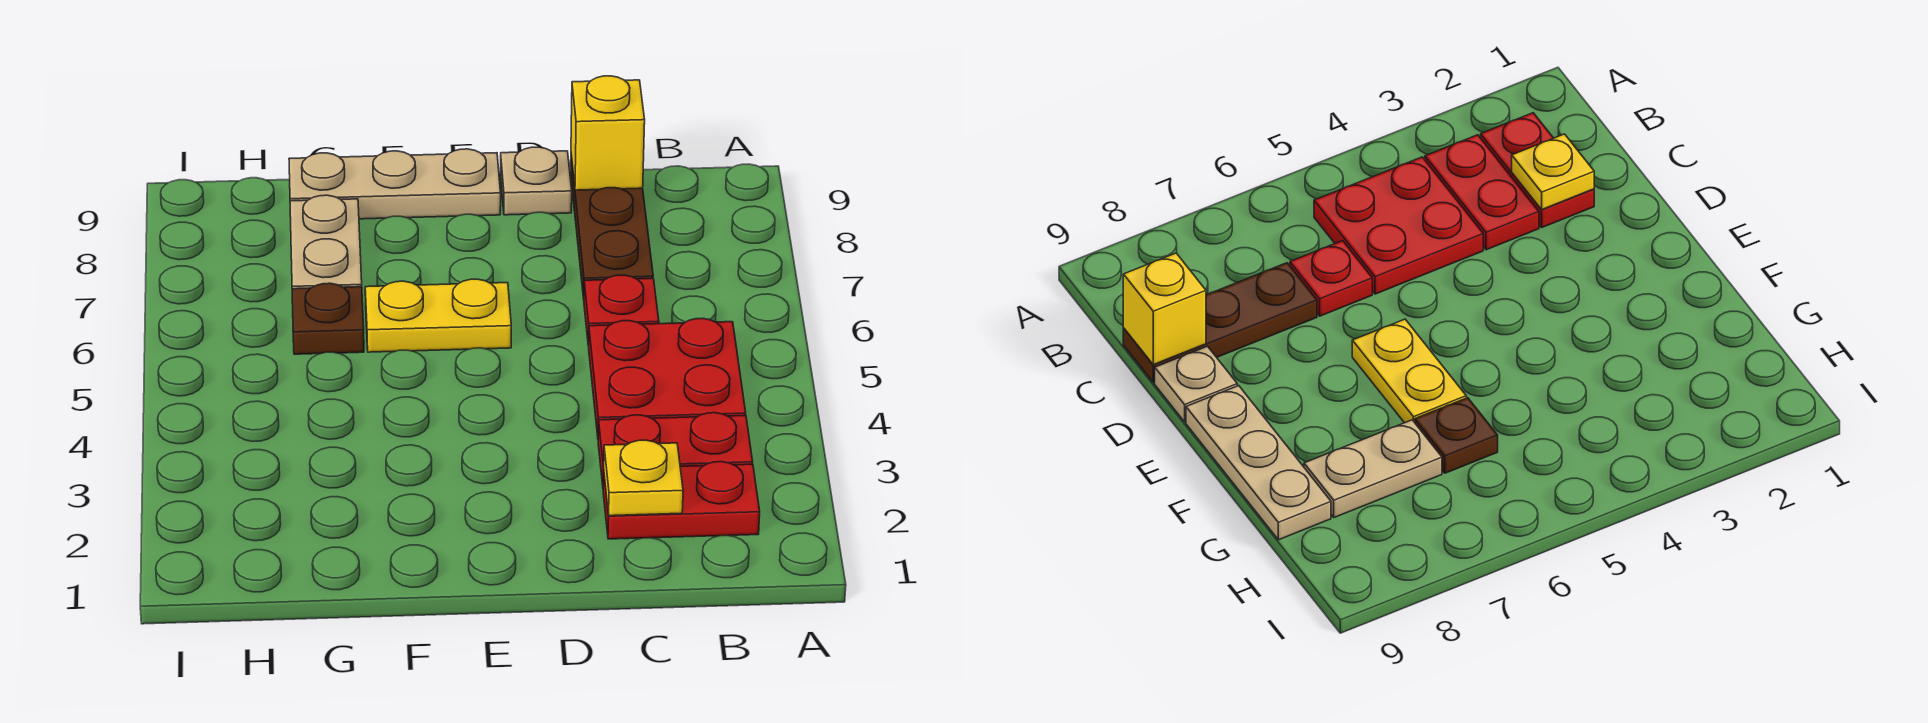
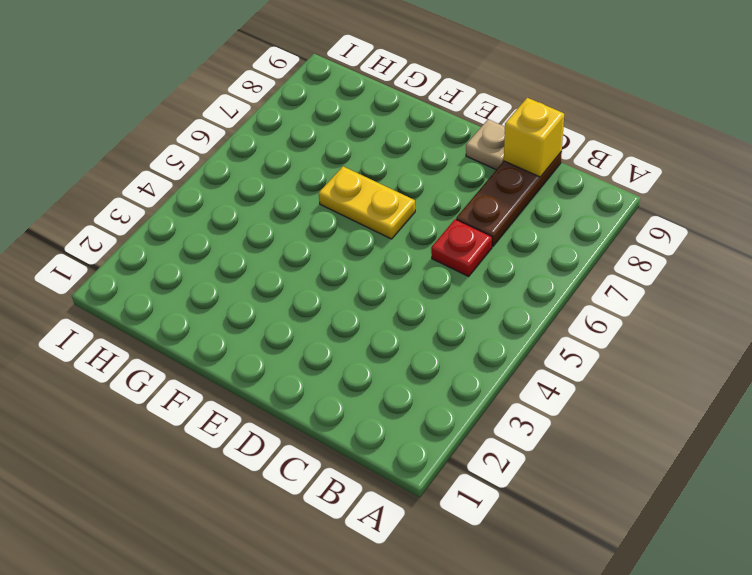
none -> red plate B2:C2 level 1
none -> red plate B3:C3 level 1
none -> red plate B4:C5 level 1

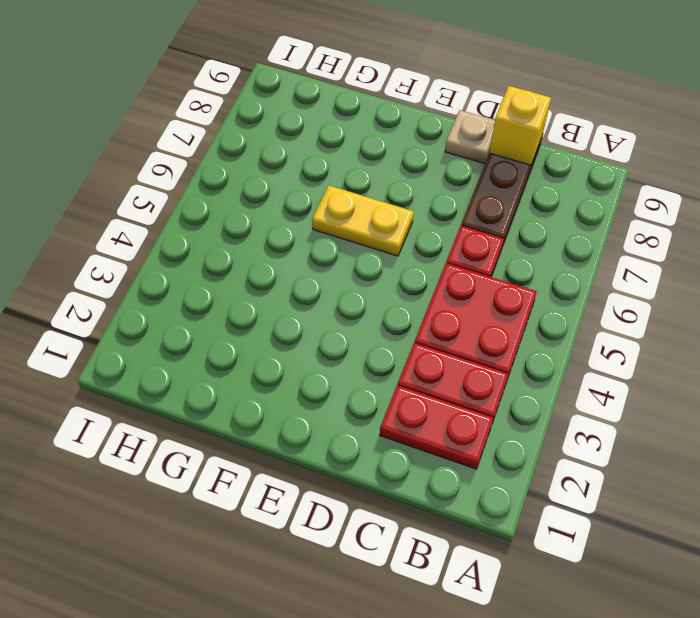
none -> tan plate E9:G9 level 1
none -> brown plate G6 level 1
none -> tan plate G7:G8 level 1

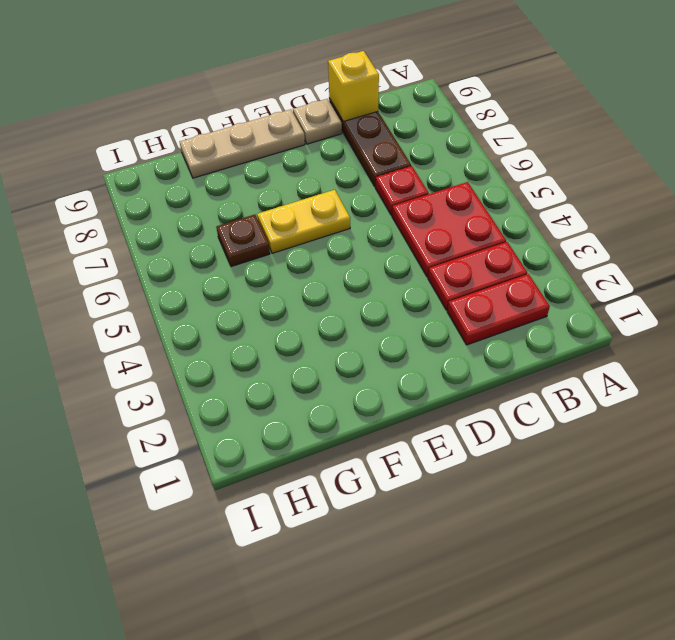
none -> tan plate G7:G8 level 1
none -> yellow plate C2 level 2

